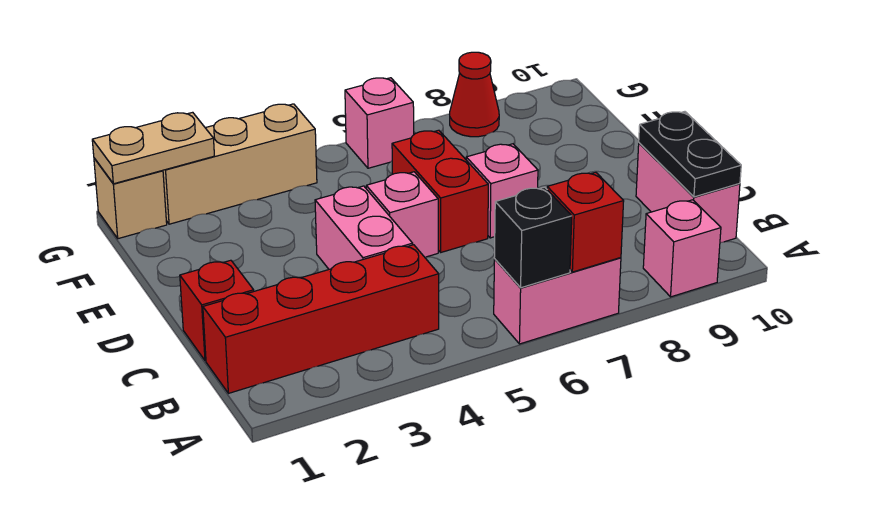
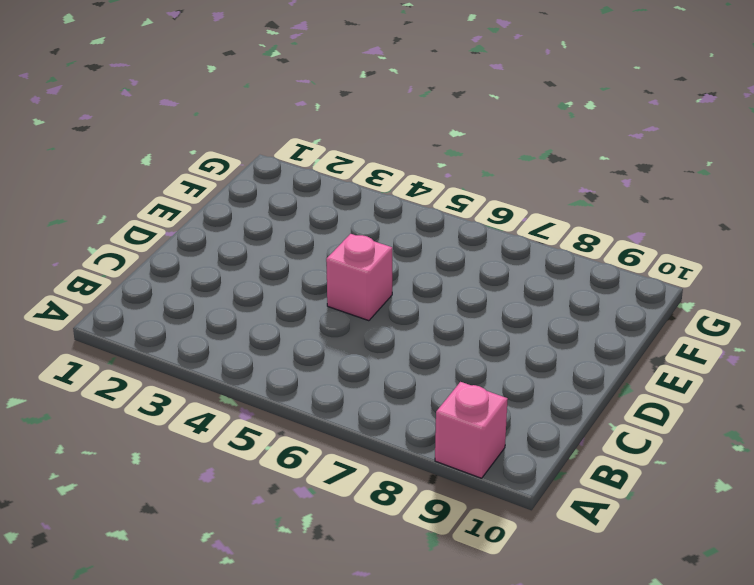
none -> pink brick A6:A7 level 1
none -> red brick B1:B4 level 1
none -> pink brick B10:C10 level 1

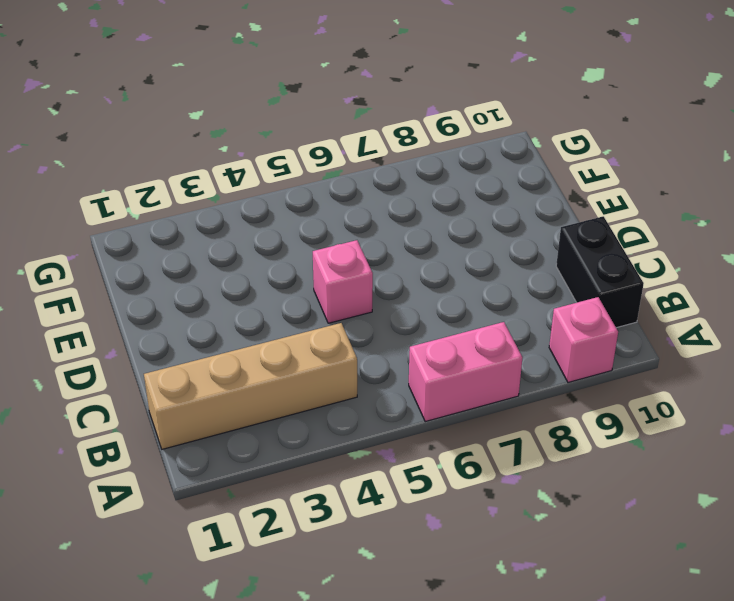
tan brick B1:B4 level 1 -> red brick B1:B4 level 1
black brick B10:C10 level 1 -> pink brick B10:C10 level 1
none -> red brick C1 level 1
none -> pink brick C4:D4 level 1
none -> red brick D6:E6 level 1

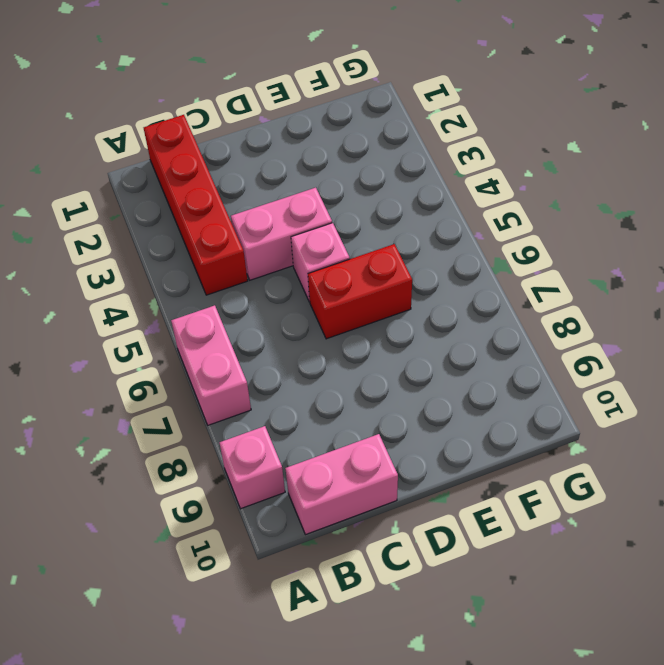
none -> red brick C1 level 1
none -> pink brick D7 level 1
none -> tan brick G1 level 1

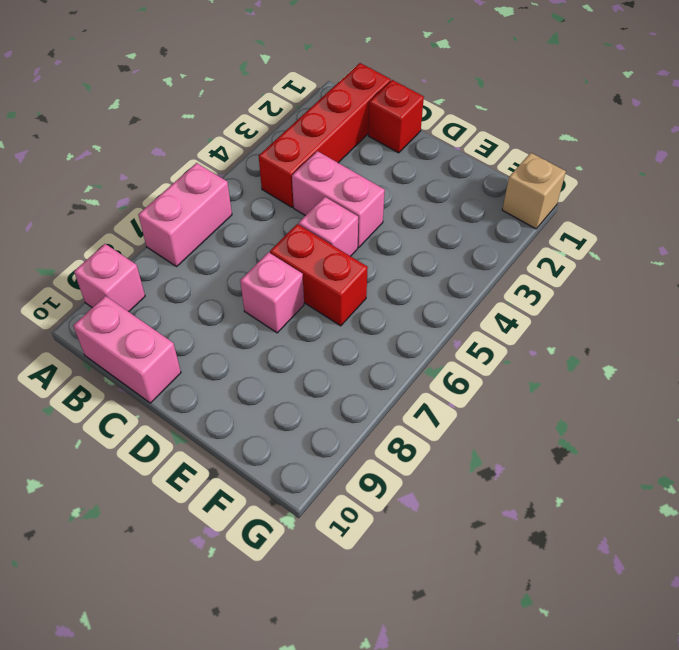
none -> tan brick G2:G4 level 1
none -> pink brick G6 level 1
none -> red cone G8 level 1

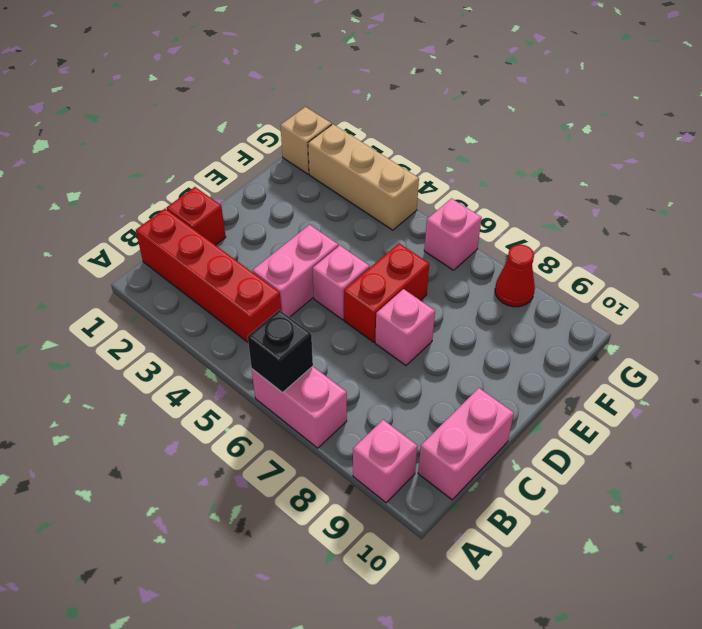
none -> red brick A7 level 2
none -> black plate B10:C10 level 2
none -> tan plate G1:G2 level 2

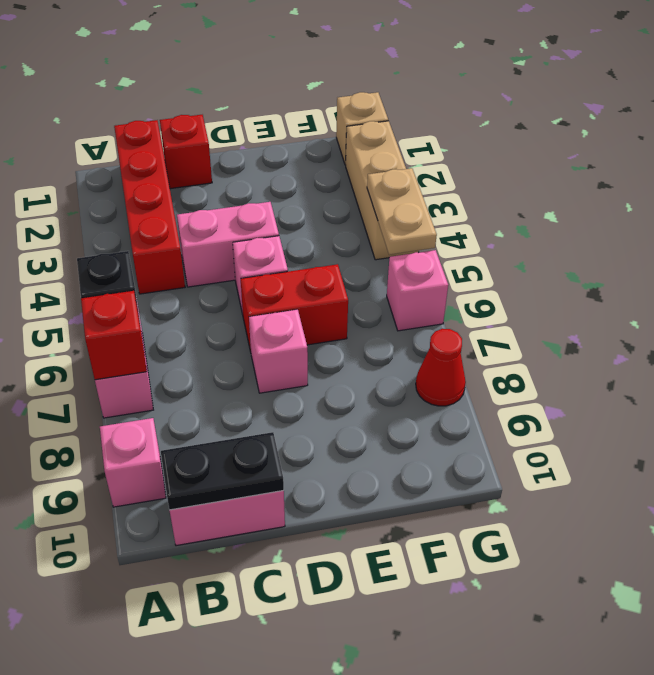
tan plate G4:G5 level 2 -> tan plate G1:G2 level 2

